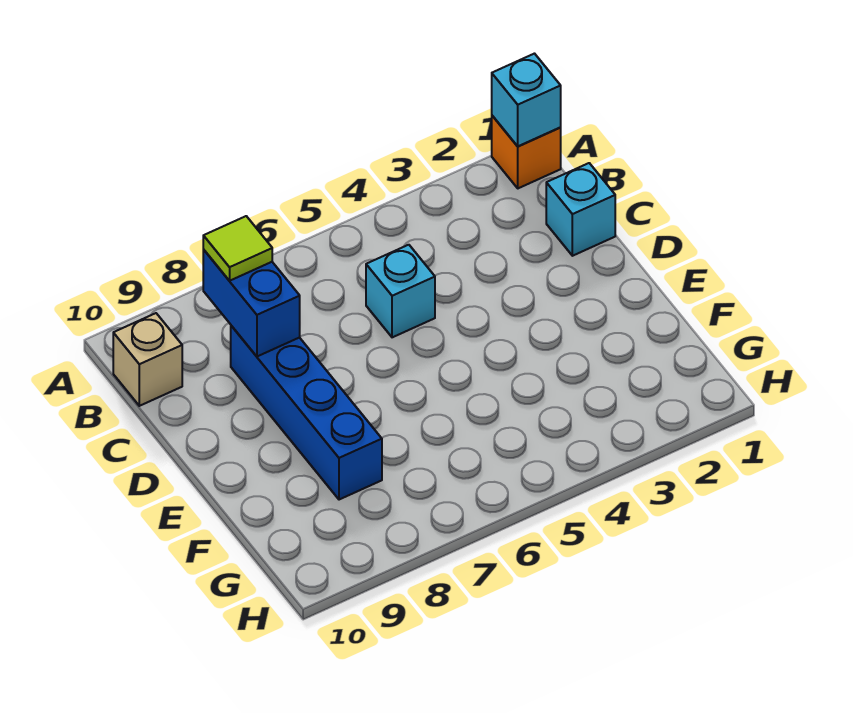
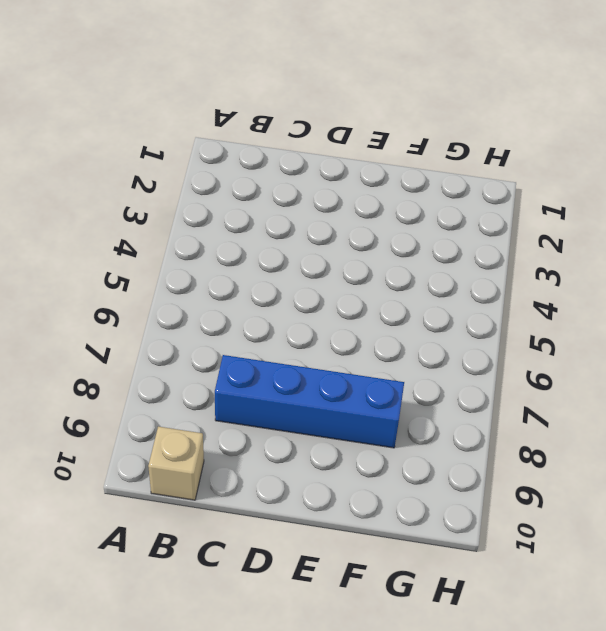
none -> orange brick A1 level 1
none -> cyan brick C1 level 1

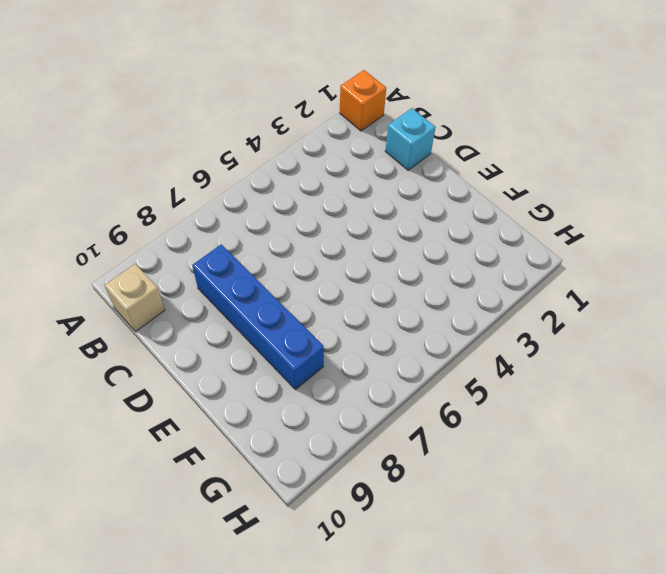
none -> cyan brick C5 level 1
none -> cyan brick A1 level 2

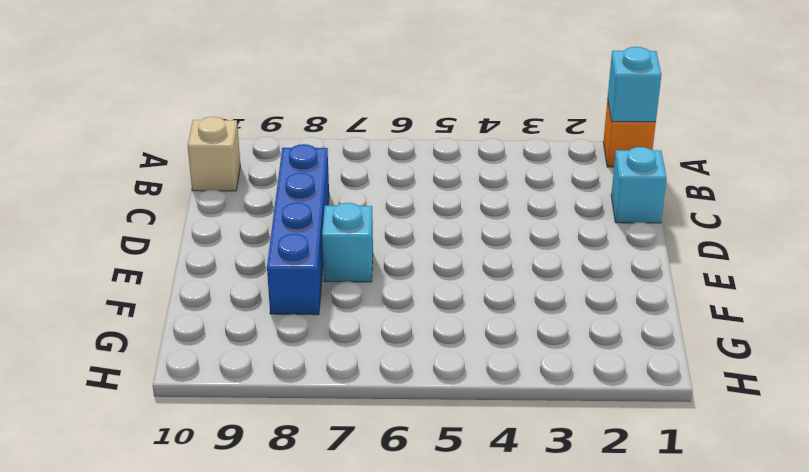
cyan brick E7 level 1 -> cyan brick C5 level 1
none -> blue brick B8:C8 level 2
none -> lime tile B8 level 3

